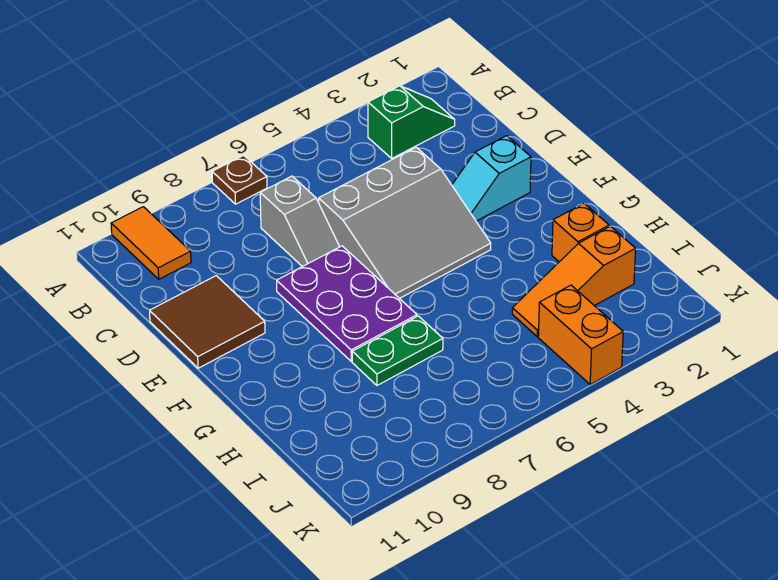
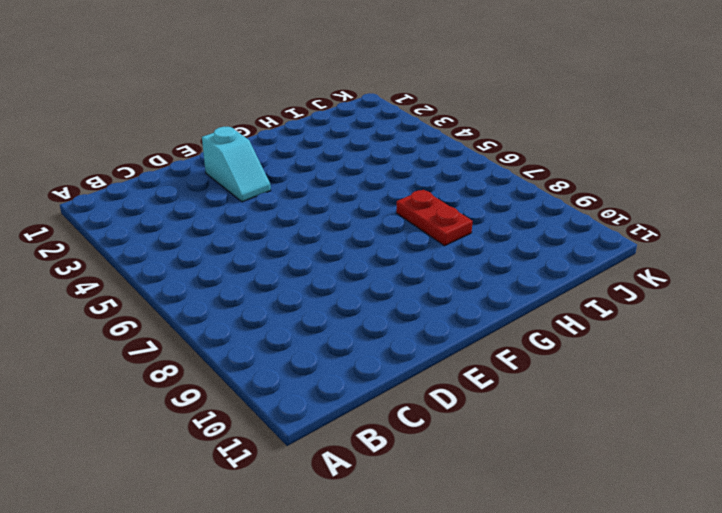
red plate H7:H8 level 1 -> green plate H7:H8 level 1
none -> brown plate A7 level 1
none -> orange tile A10:B10 level 1
none -> green slope B2:B3 level 1 top 3

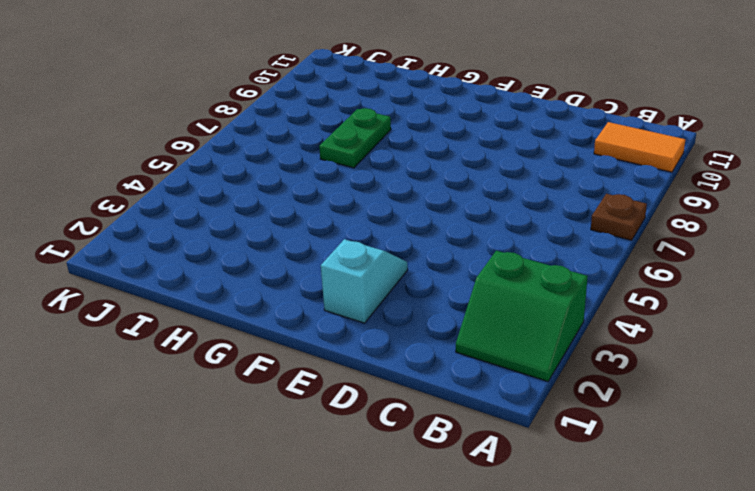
green slope A2:B3 level 1 top 3 -> green slope B2:B3 level 1 top 3
none -> grey slope C7:D7 level 1 top C
none -> grey slope D4:F6 level 1 top D
none -> brown tile D10:E11 level 1

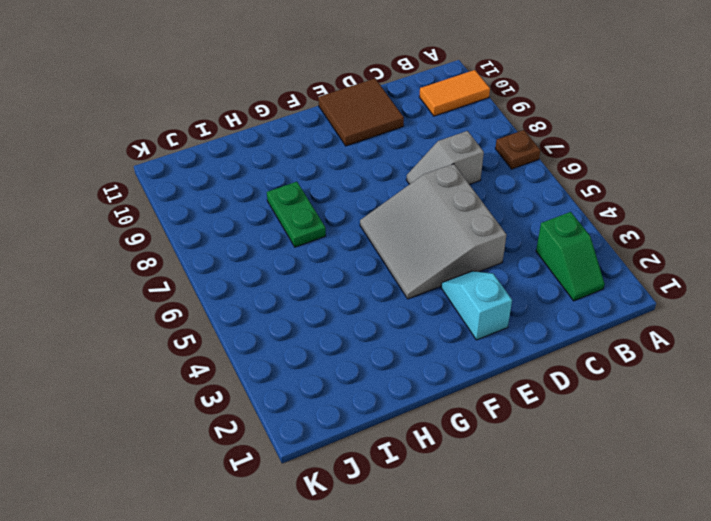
none -> purple plate E7:G8 level 1
none -> orange brick H2 level 1
none -> orange slope I2:I4 level 1 top 2

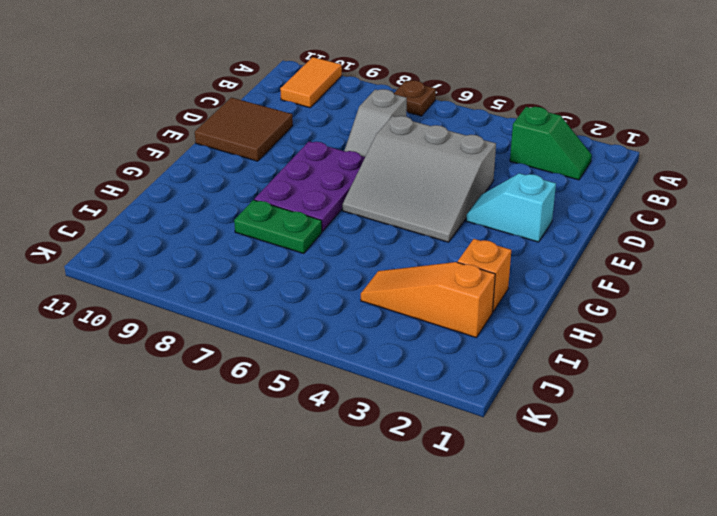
none -> orange brick J4:K4 level 1

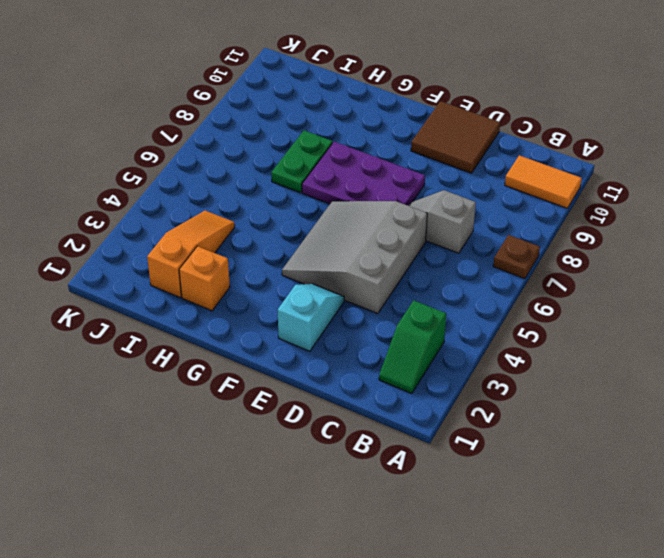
none -> orange brick J4:K4 level 1

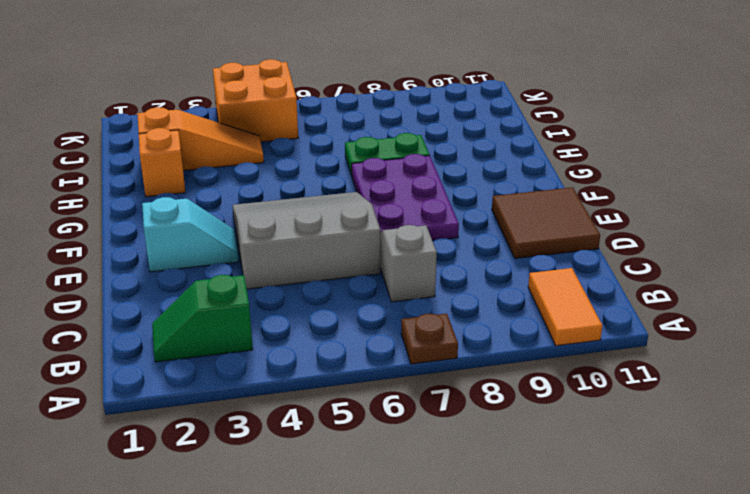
orange brick J4:K5 level 1 -> orange brick J4:K4 level 1

